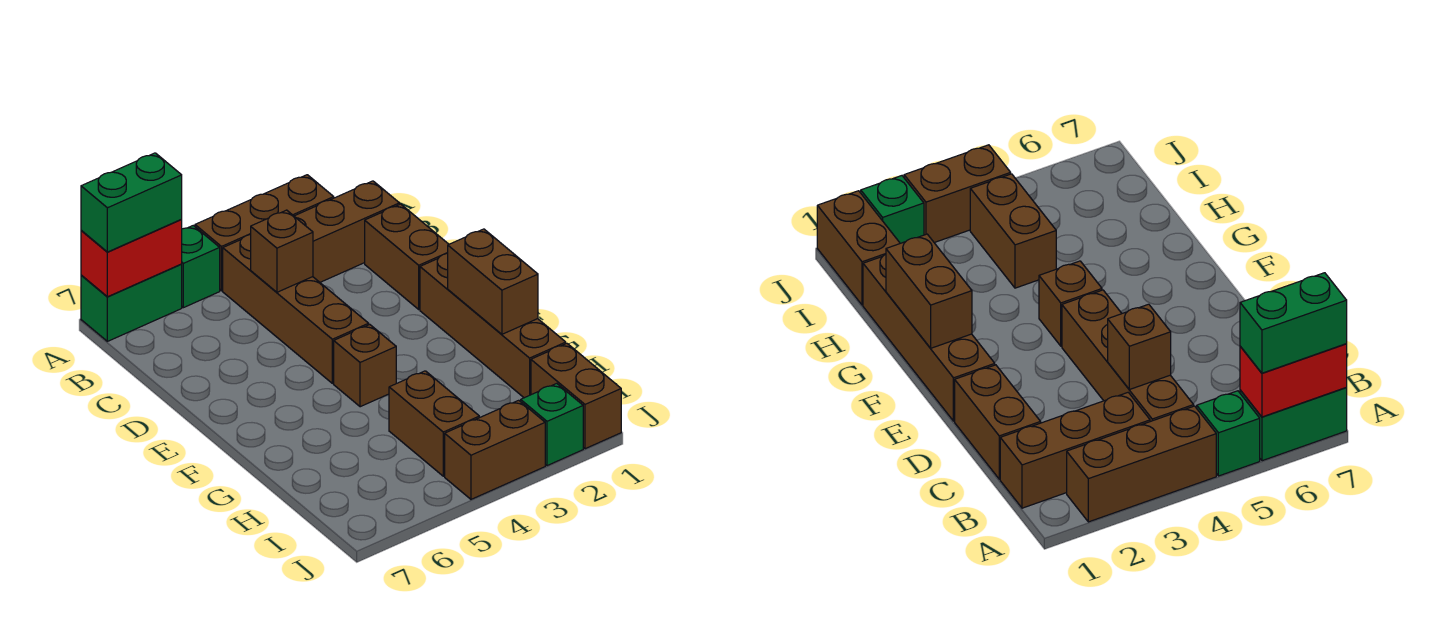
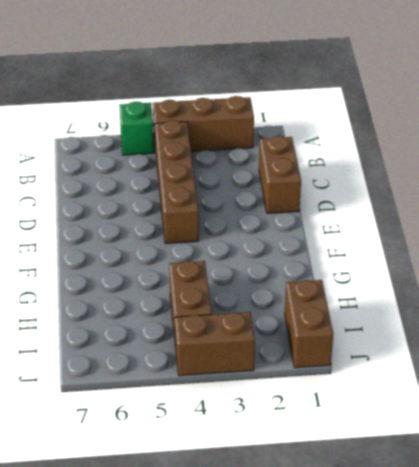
none -> green brick A6:A7 level 1
none -> brown brick B1:B3 level 1
none -> brown brick E1:H1 level 1

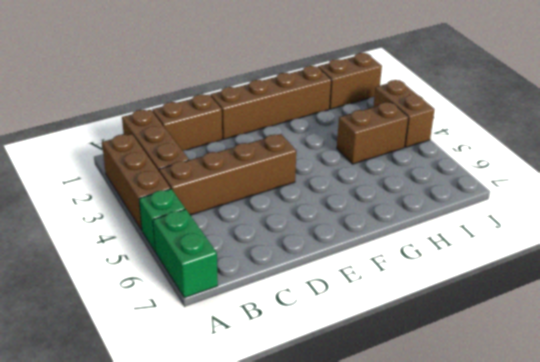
none -> brown brick F4 level 1
none -> green brick J2 level 1
none -> red brick A6:A7 level 2

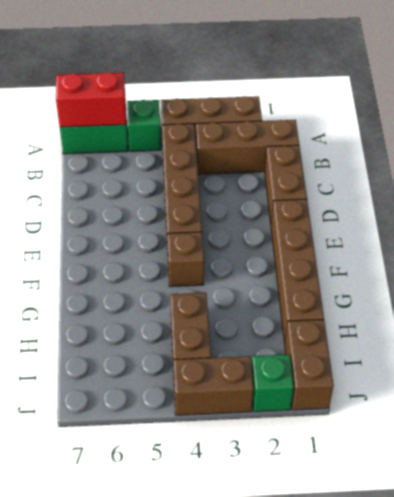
none -> brown brick C4 level 2
none -> brown brick F1:G1 level 2
none -> green brick A6:A7 level 3

